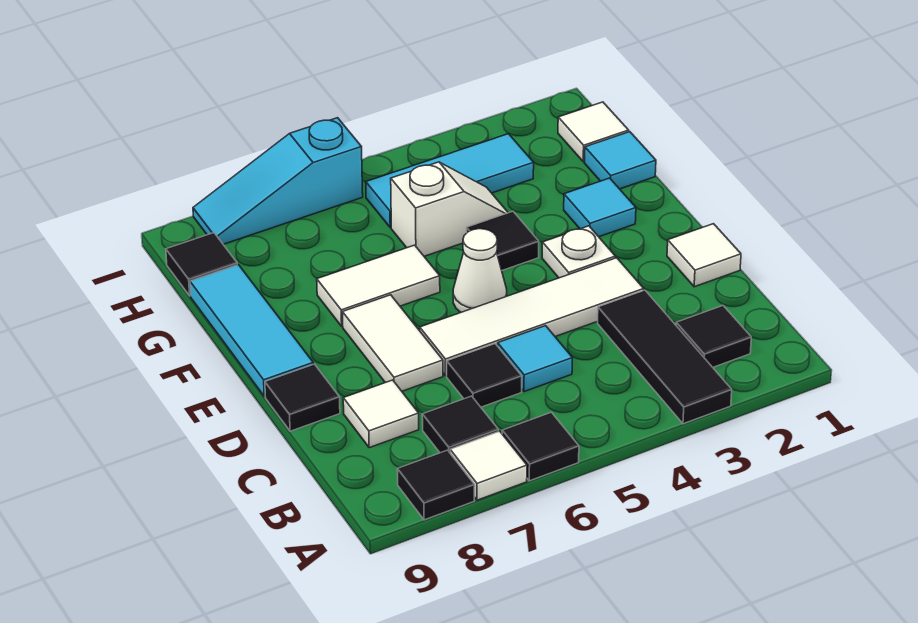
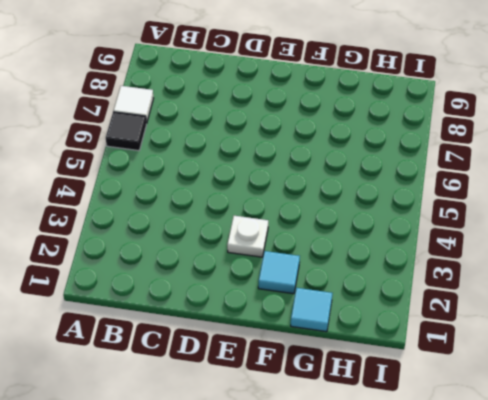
none -> black tile A3:C3 level 1
none -> black tile A8 level 1
none -> black tile B2 level 1

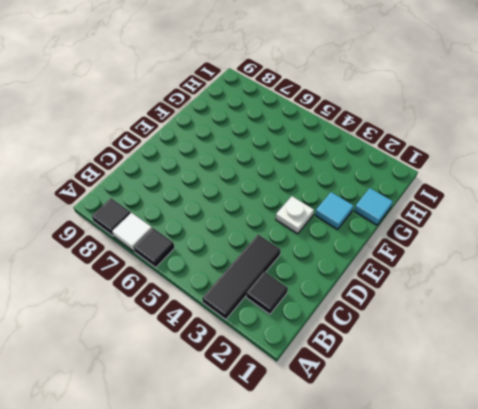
none -> black tile B7 level 1
none -> cyan tile C5 level 1
none -> black tile C6 level 1

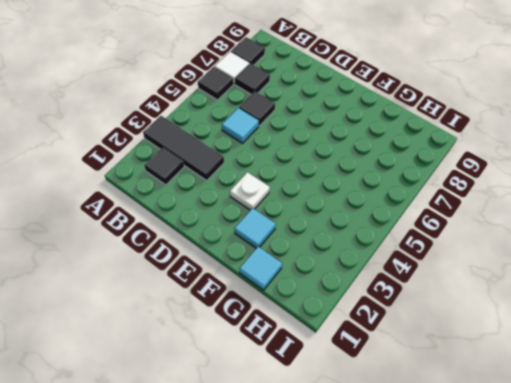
none -> white tile C8 level 1
none -> white tile D1 level 1
none -> white tile D3:D6 level 1

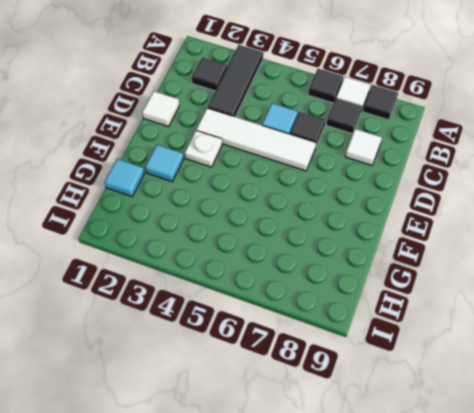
none -> white tile D7:E7 level 1
none -> black tile D9 level 1
none -> white cone E5 level 1

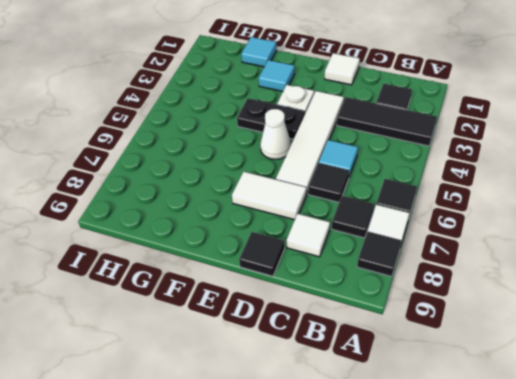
black plate E4:F4 level 1 -> black tile F4 level 1
none -> cyan tile E9:G9 level 1
none -> white tile F6:F7 level 1
none -> white slope G4:G5 level 1 top 5

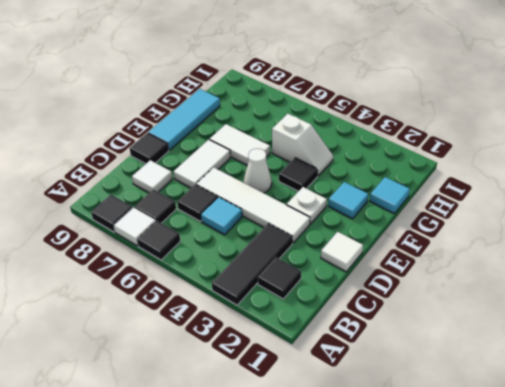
none -> white tile H1 level 1
none -> cyan tile H3:H5 level 1
none -> black tile H9 level 1

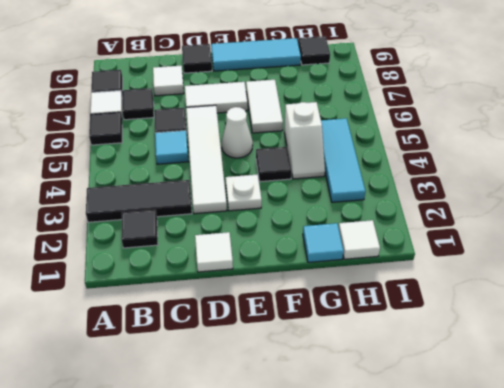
none -> cyan tile F2 level 1
none -> cyan slope I6:I8 level 1 top 6

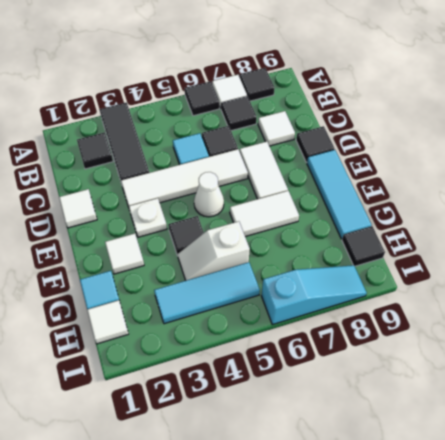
white tile F2 level 1 -> cyan tile F2 level 1

